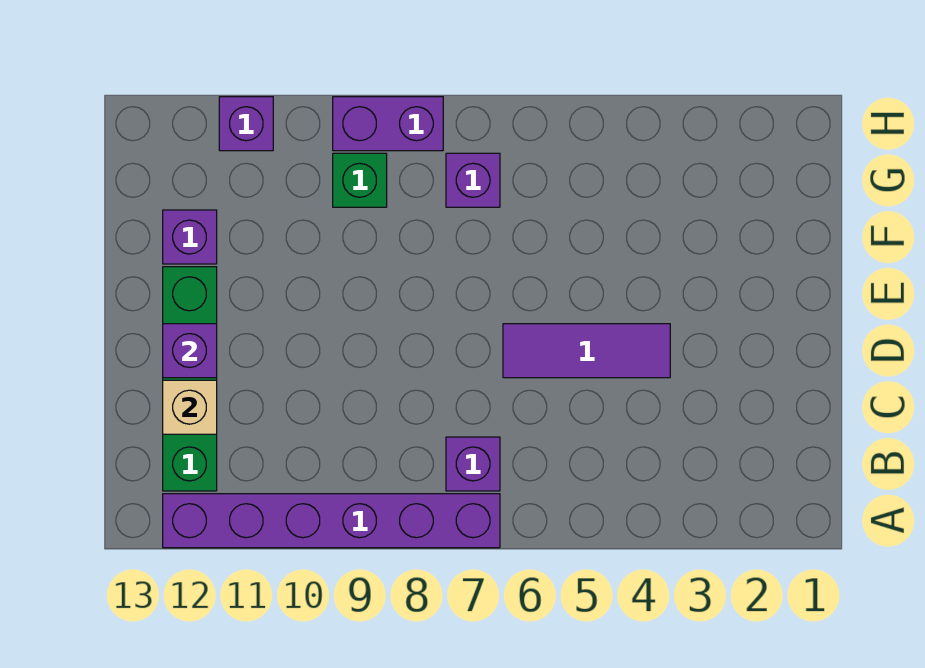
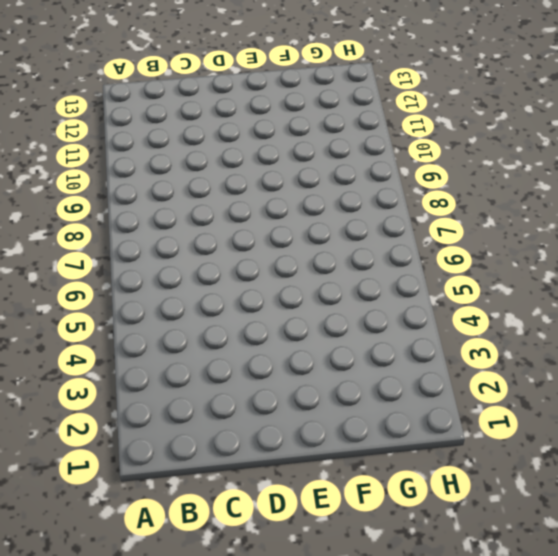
none -> purple brick A7:A12 level 1
none -> purple brick B7 level 1

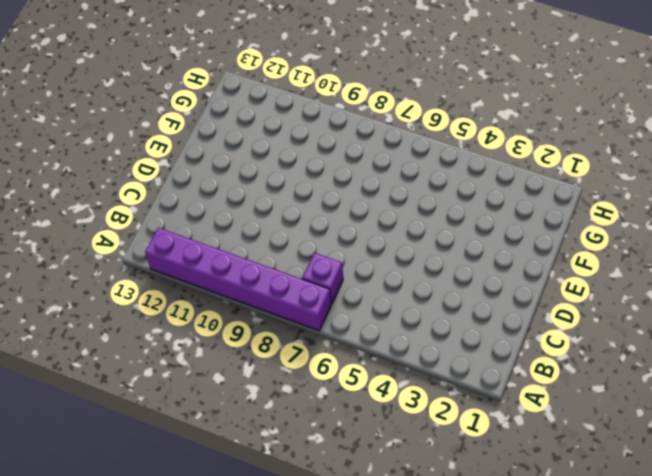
none -> green brick B12:E12 level 1
none -> purple tile D4:D6 level 1

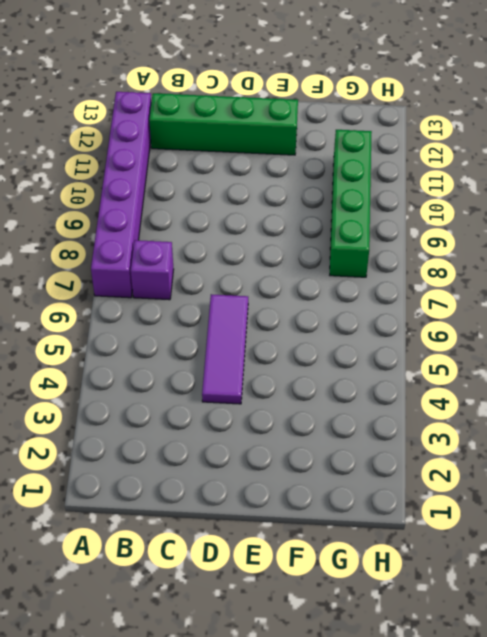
green brick G8:G11 level 1 -> green brick G9 level 1
none -> purple brick F12 level 1
none -> purple brick G7 level 1

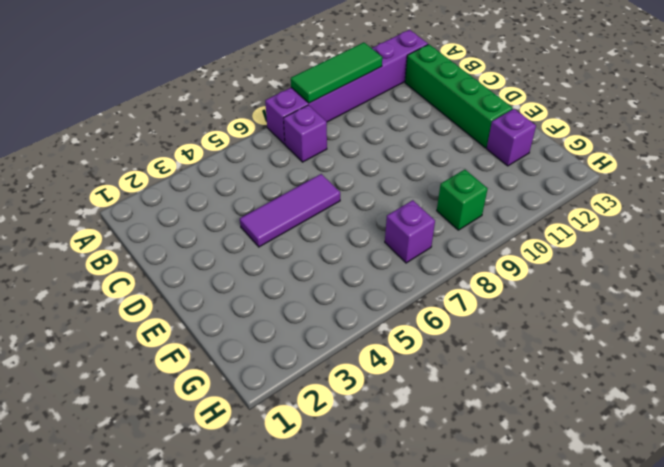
green tile A8:A10 level 2 -> none
none -> purple brick H8:H9 level 1
none -> purple brick H11 level 1

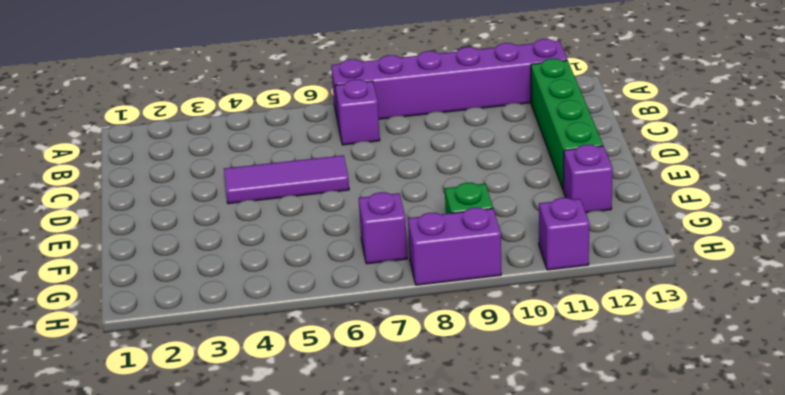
none -> tan brick C12 level 2
none -> purple brick D12 level 2

